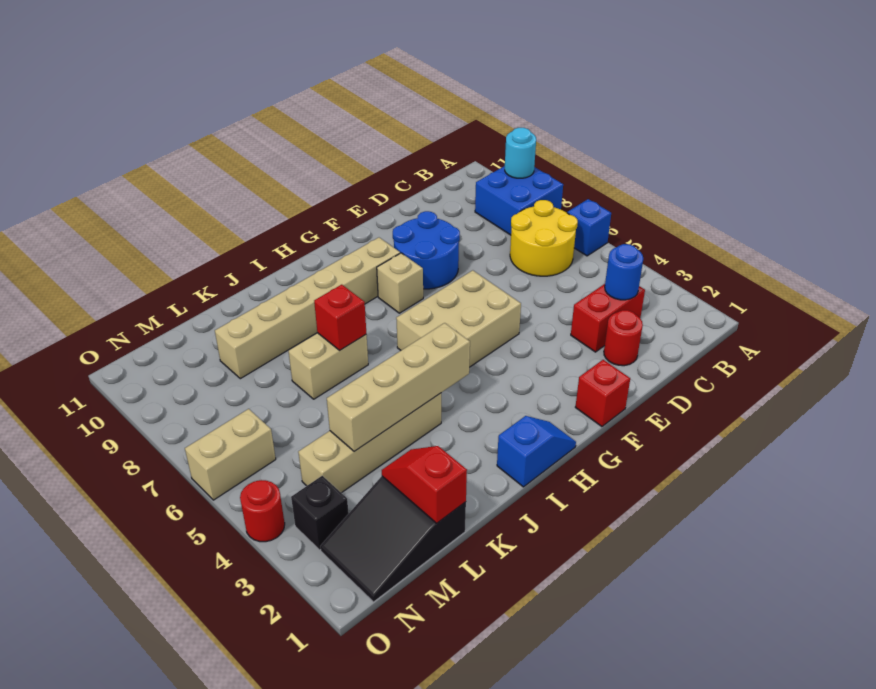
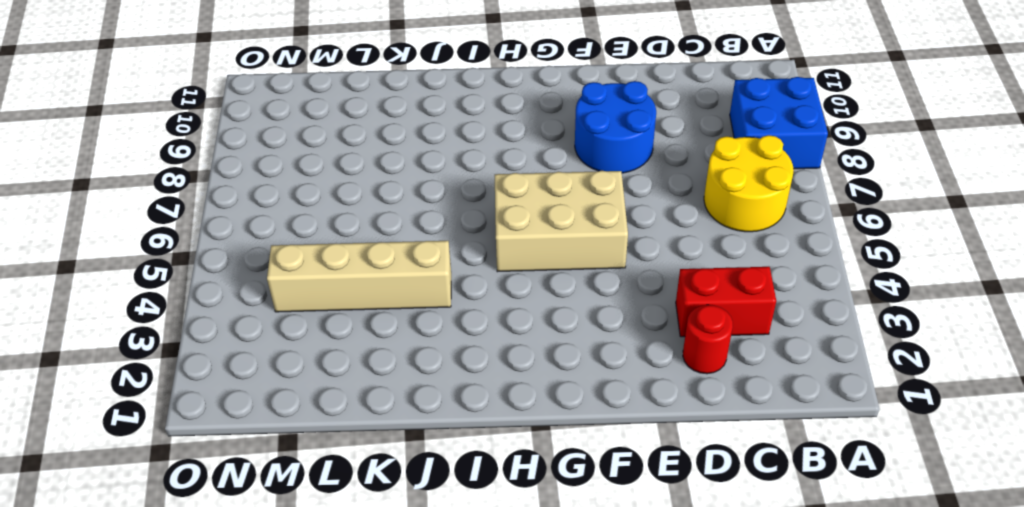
none -> blue brick A6 level 1
none -> red brick F1 level 1
none -> tan brick G8 level 1

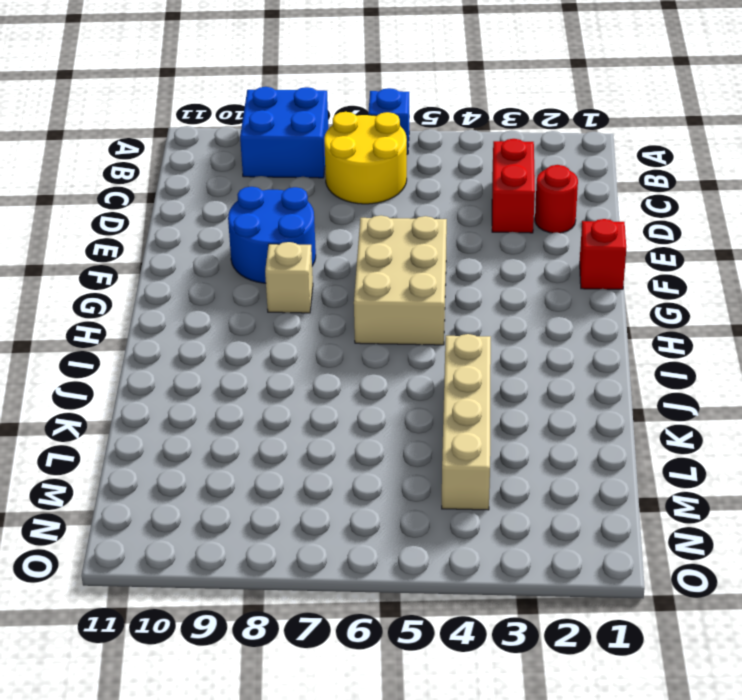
none -> tan brick G9:L9 level 1
none -> blue slope H1:I1 level 1 top I
none -> tan brick J7:K7 level 1

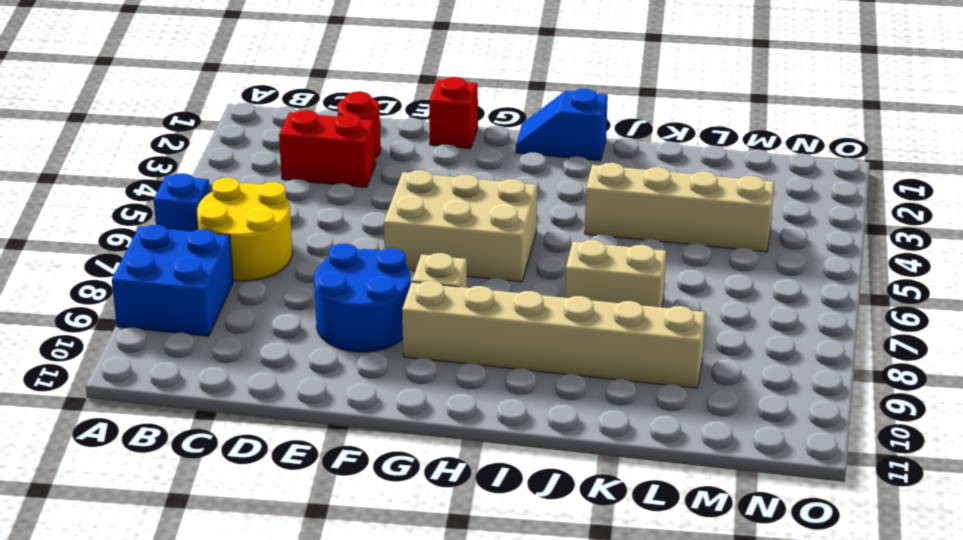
none -> black slope L1:N2 level 1 top L
none -> black brick N3 level 1
none -> tan brick N6:O6 level 1

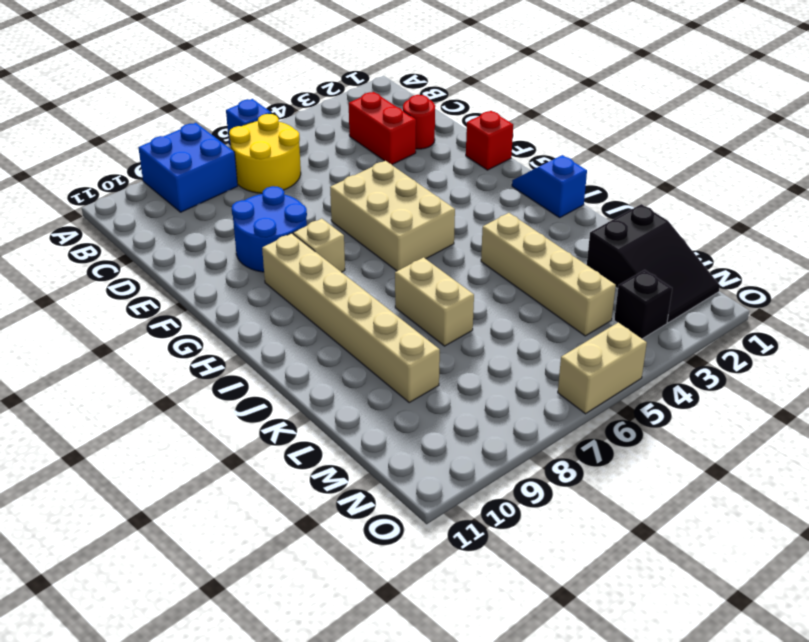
tan brick O5:O6 level 1 -> tan brick N6:O6 level 1
none -> red round brick O4 level 1
none -> cyan round brick A9 level 2
none -> blue round brick C3 level 2

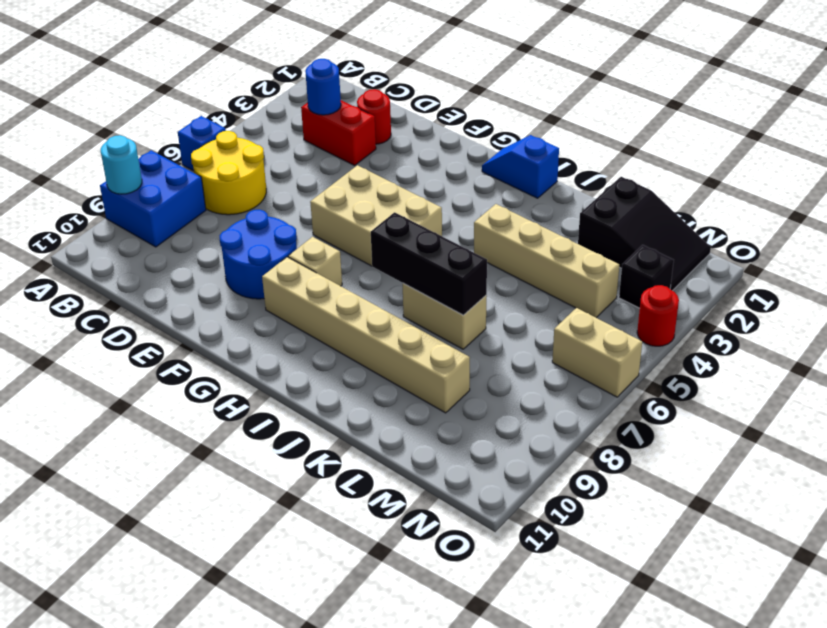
black brick I7:K7 level 2 -> red brick J7 level 2
none -> red brick F1 level 1
none -> tan brick I4:L4 level 2
none -> red slope L1:L2 level 2 top 1

